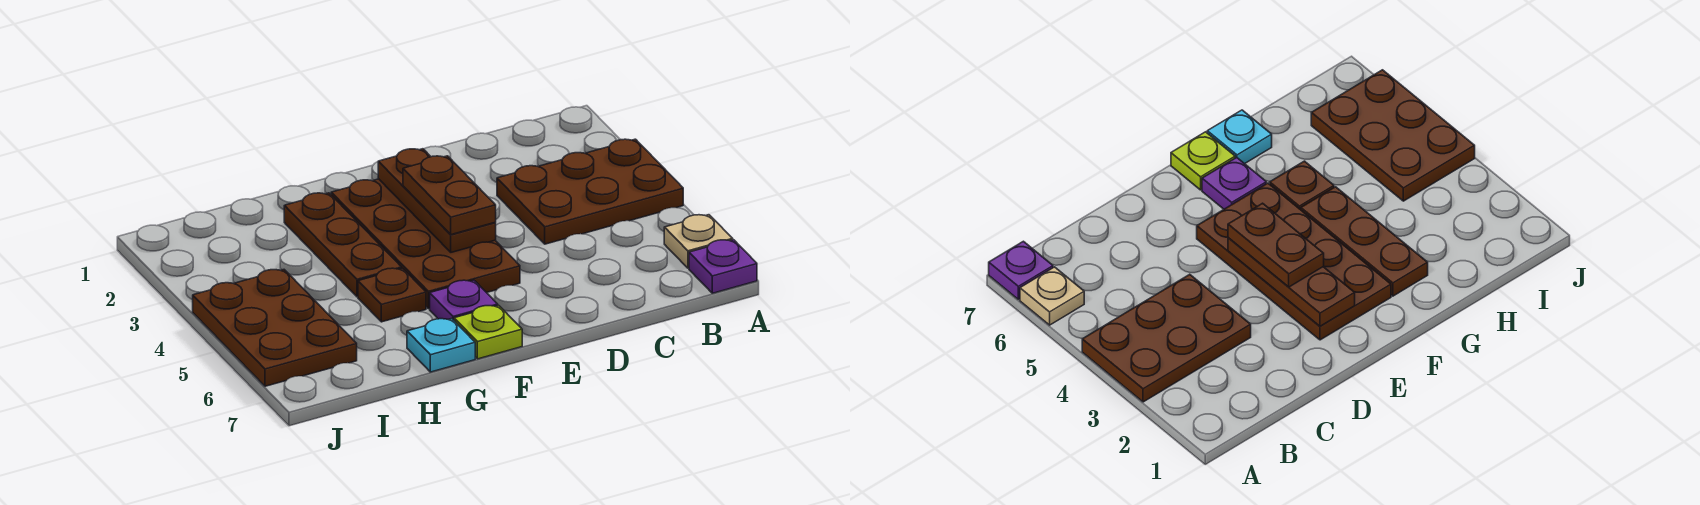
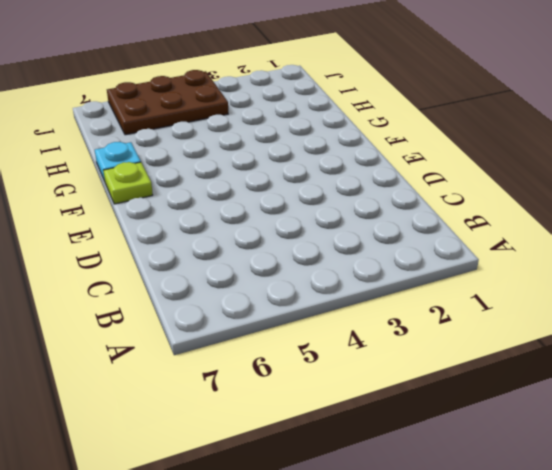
none -> brown plate A3:C4 level 1
none -> tan plate A6 level 1
none -> purple plate A7 level 1

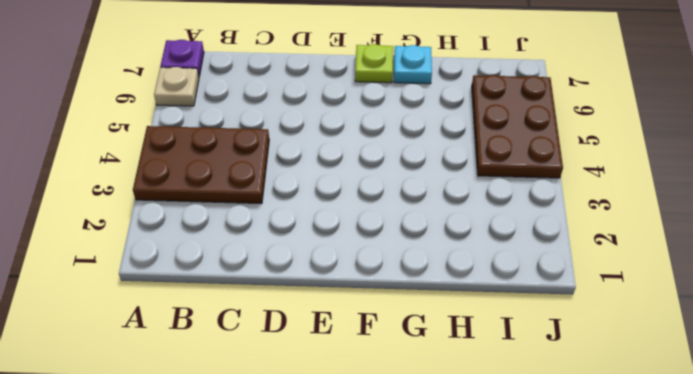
none -> brown plate E2:F5 level 1
none -> purple plate F6 level 1
none -> brown plate G2:G4 level 1

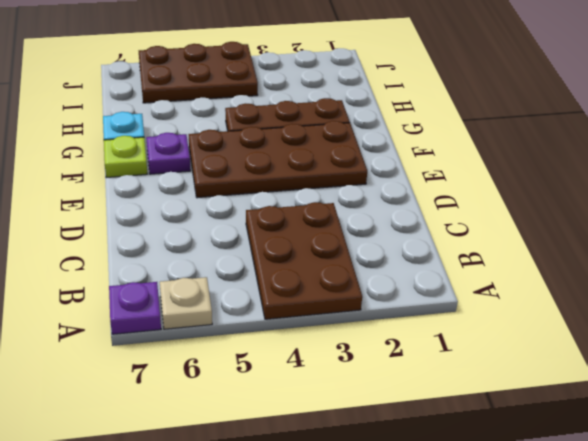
none -> brown plate G5 level 1
none -> brown plate E2:E4 level 2
none -> brown plate E3:E4 level 3

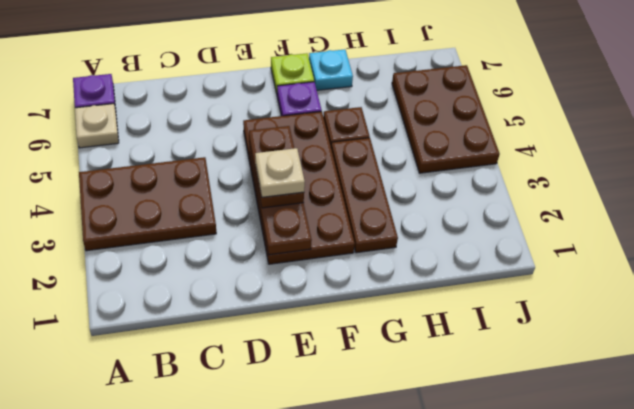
tan plate E3 level 4 -> none

